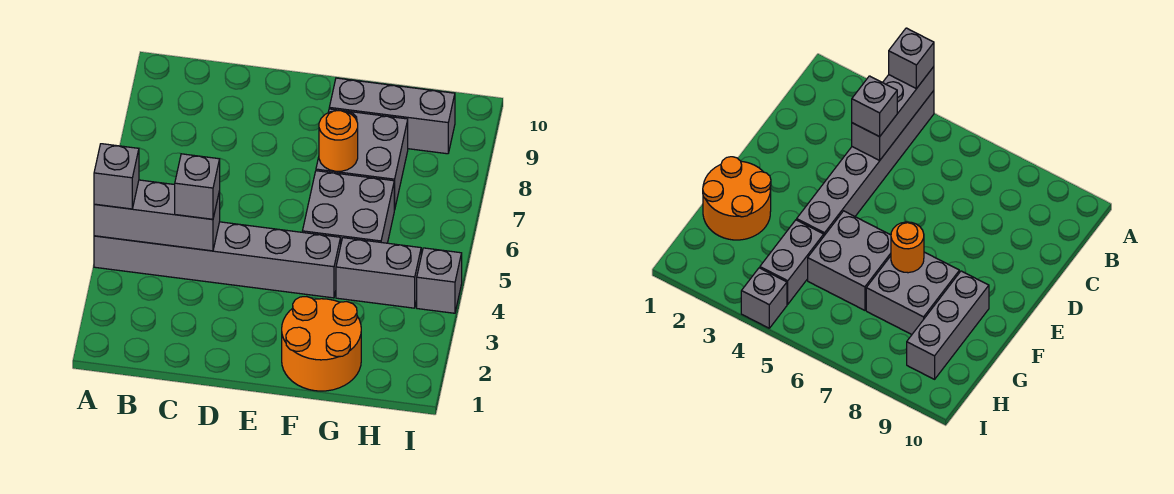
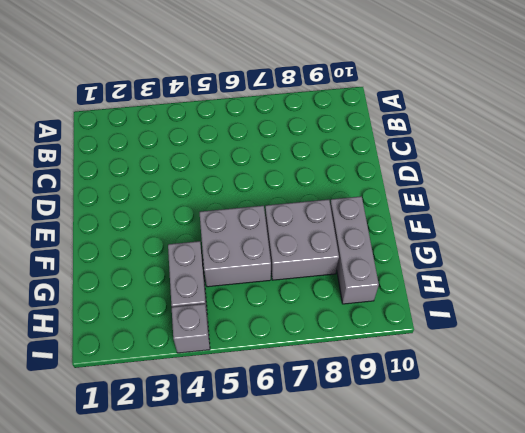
none -> grey brick A4:F4 level 1
none -> orange round brick F1:G2 level 1

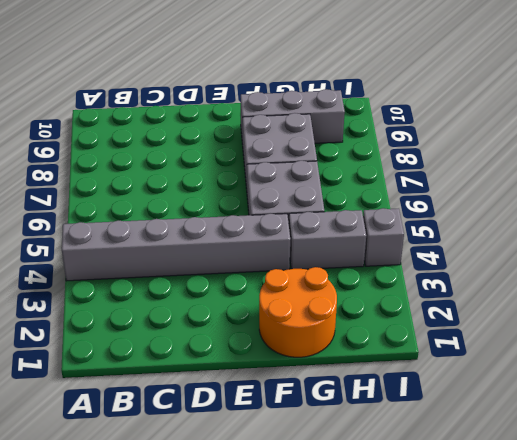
none -> grey brick A4:C4 level 2
none -> orange round brick F7 level 2

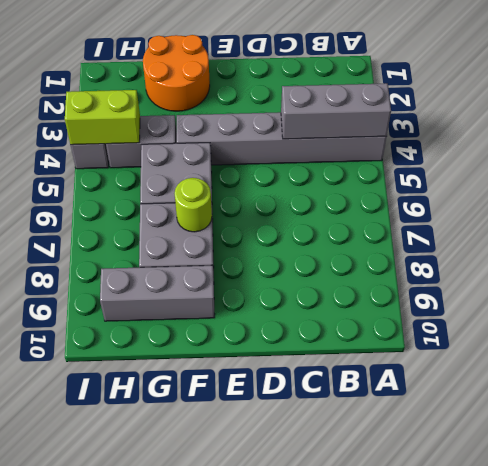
lime round brick F7 level 2 -> orange round brick F7 level 2
lime brick H4:I4 level 2 -> none
none -> grey brick A4 level 3
none -> grey brick C4 level 3

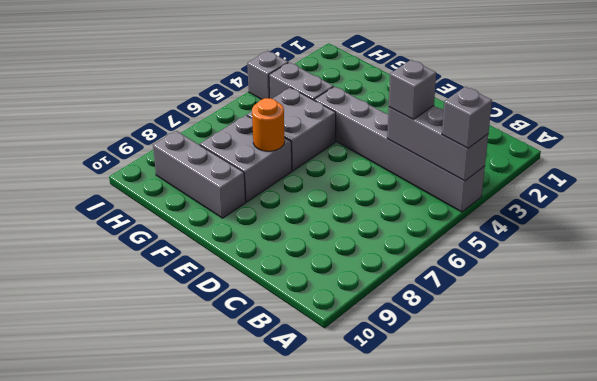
none -> orange round brick F1:G2 level 1

